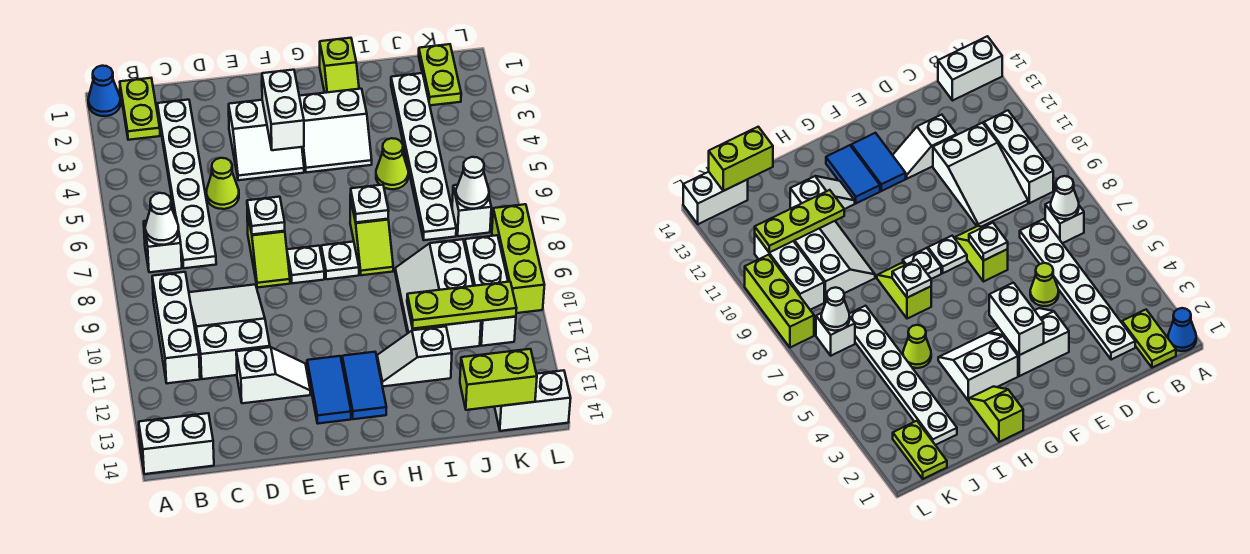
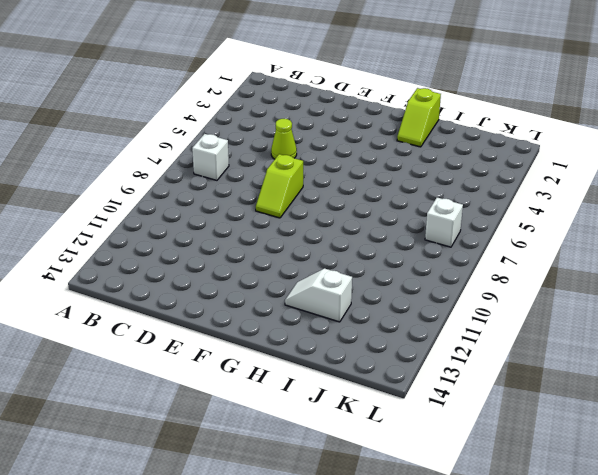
none -> blue cone A1 level 1
none -> white brick A14:B14 level 1
none -> lime plate B1:B2 level 1
none -> white brick B9:B11 level 1

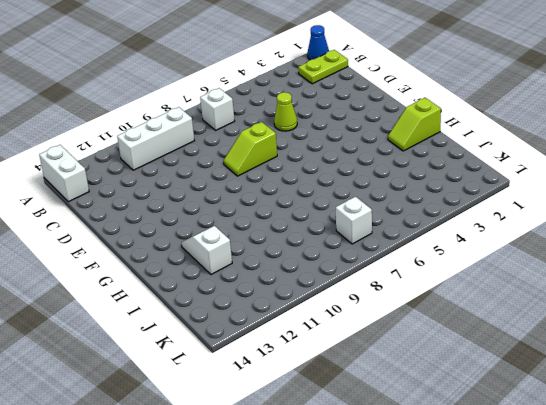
none -> white plate C2:C7 level 1
none -> white slope C9:D11 level 1 top 11
none -> white slope D12:E12 level 1 top D
none -> white slope E3:F4 level 1 top 3

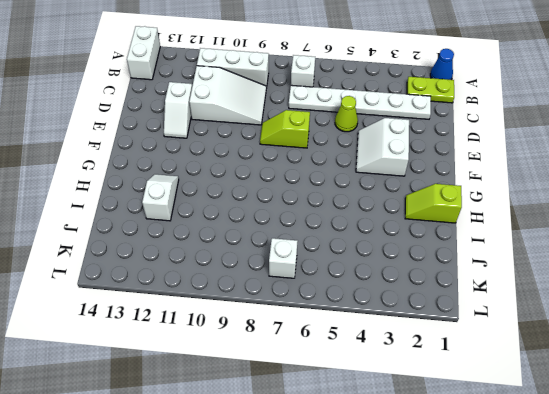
none -> white plate F8 level 1
none -> blue tile F12:F13 level 1
none -> white slope G3:H4 level 1 top 3
none -> white plate G8 level 1

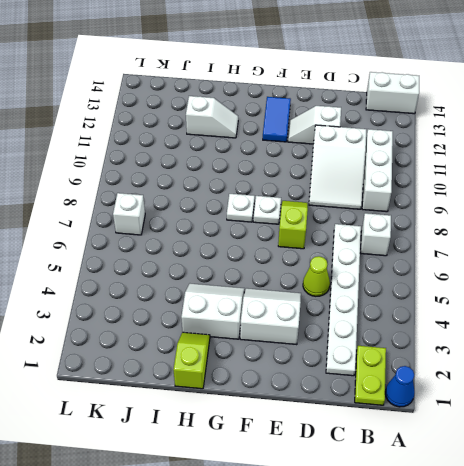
none -> blue tile G12:G13 level 1
none -> lime slope H7:H8 level 1 top 7
none -> lime cone I5 level 1
none -> white slope I9:J11 level 1 top J

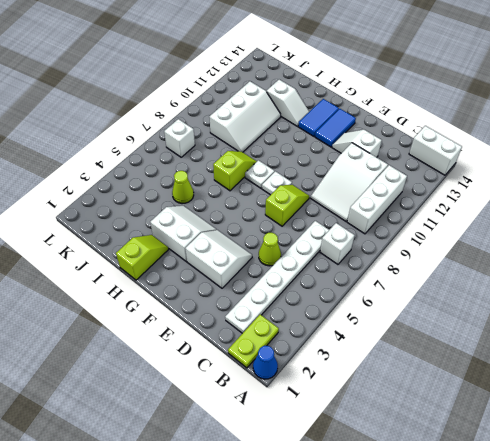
none -> white plate J2:J7 level 1
none -> lime plate K1:K2 level 1
none -> white brick K9:K11 level 1
none -> white brick K14:L14 level 1

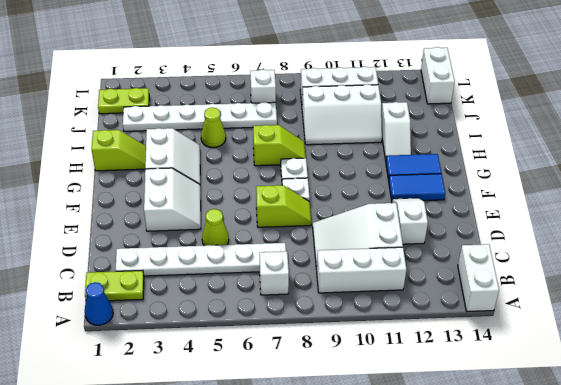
none -> lime brick L8:L10 level 1
none -> white cone B7 level 2
none -> white plate E7 level 2
none -> white brick F3:F4 level 2

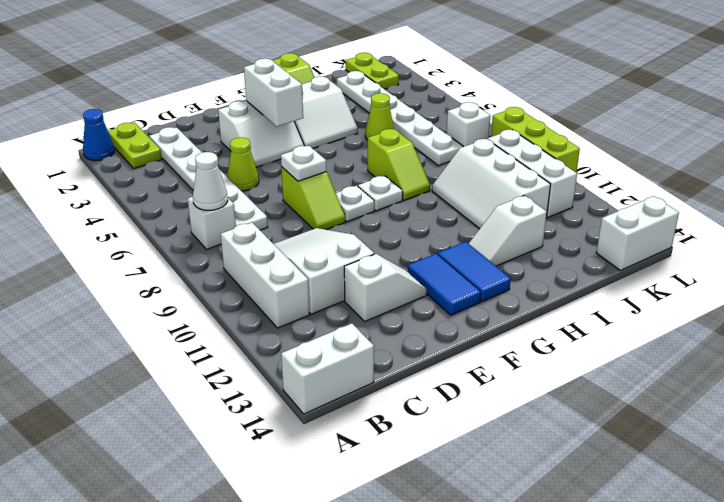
none -> white plate H7 level 2
none -> lime plate I11:K11 level 2
none -> lime brick J14:K14 level 2
none -> white cone K7 level 2

